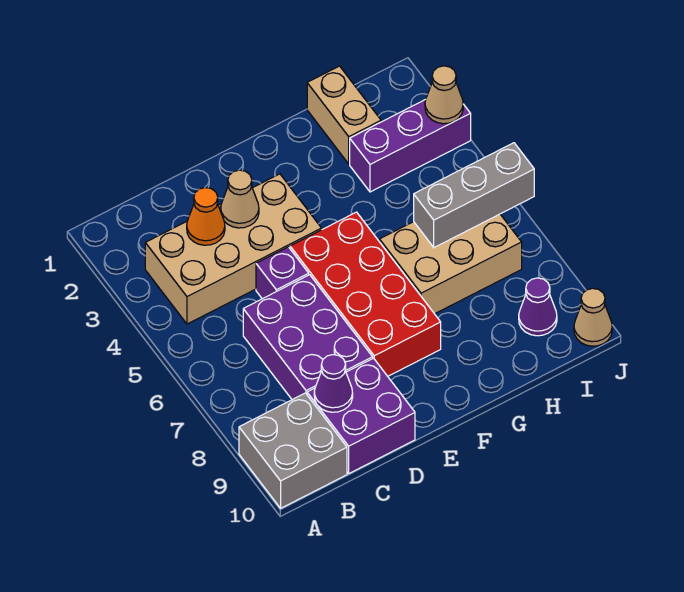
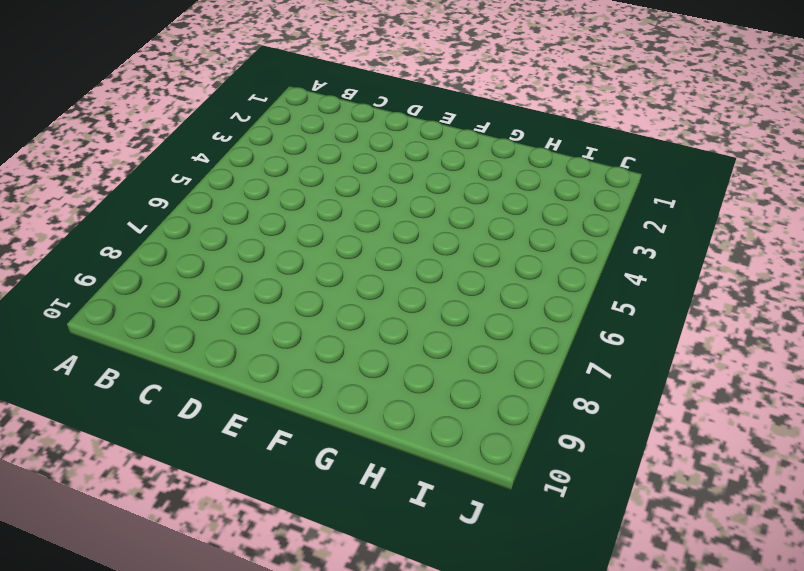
none -> grey brick A9:B10 level 1
none -> tan brick B3:E4 level 1
none -> purple brick C6:D8 level 1

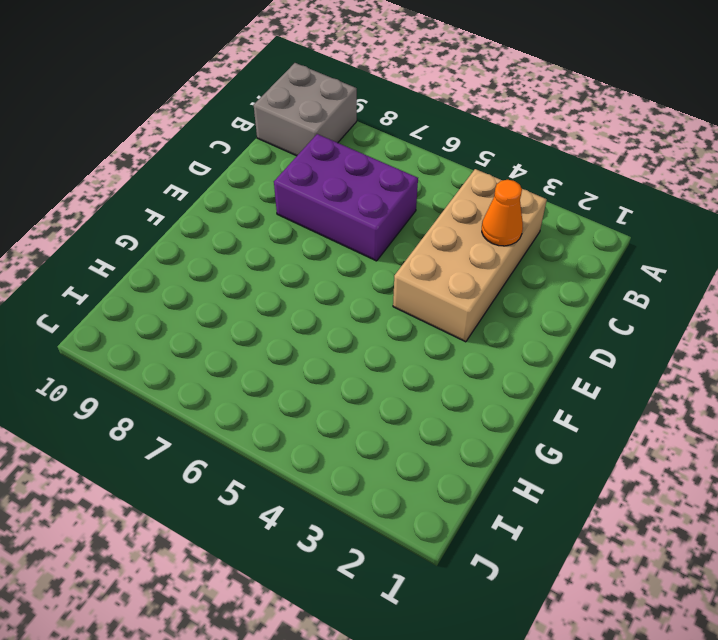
none -> purple brick C9:D10 level 1
none -> purple brick D5 level 1
none -> red brick E5:F8 level 1

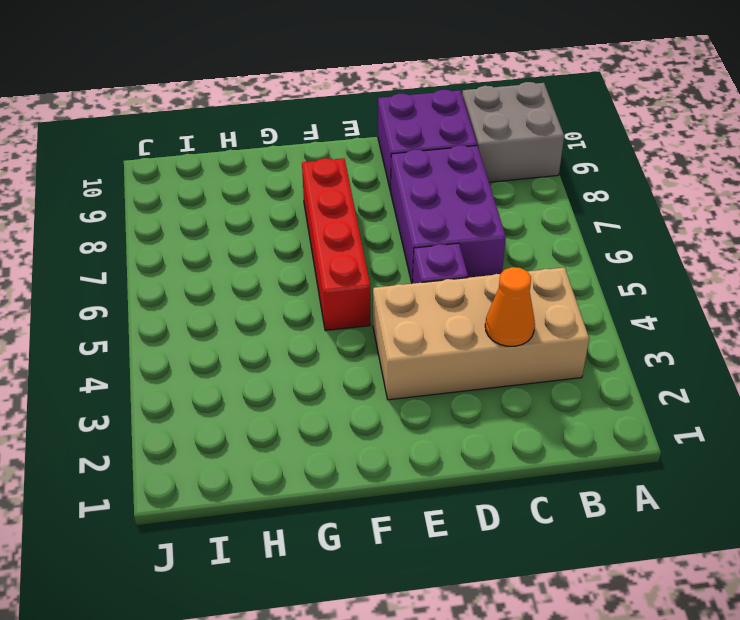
red brick F5:F8 level 1 -> red brick E5:F8 level 1
none -> tan brick G6:I7 level 1
none -> tan brick H1:H2 level 1
none -> purple brick H3:J3 level 1

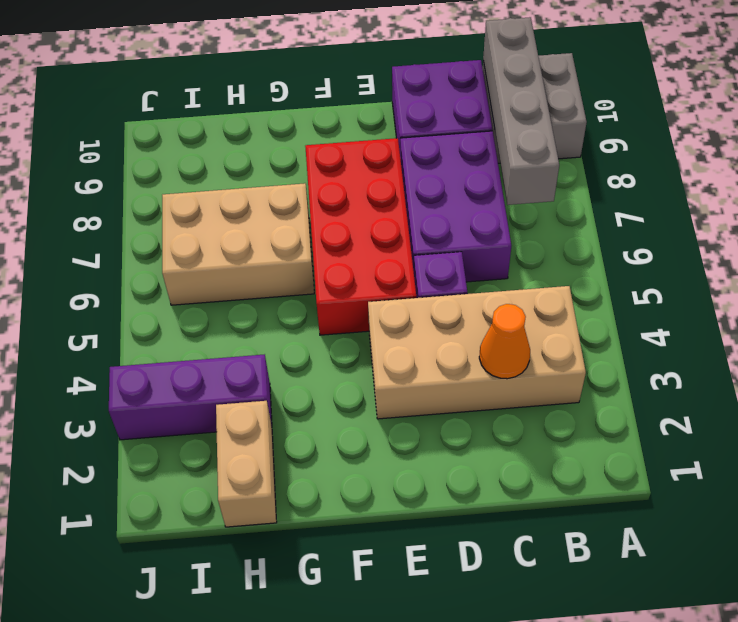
grey brick B7:B10 level 2 -> none
none -> purple cone I9 level 1
none -> tan cone J10 level 1
none -> purple cone C9 level 2

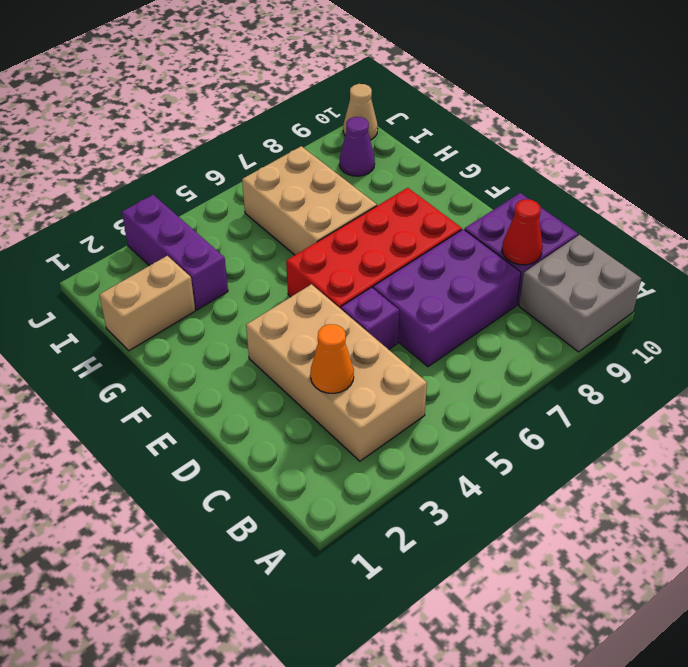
red cone C9 level 2 -> purple cone C9 level 2
none -> tan cone D3 level 2
none -> grey brick H6:J6 level 2
none -> tan cone J3 level 2

